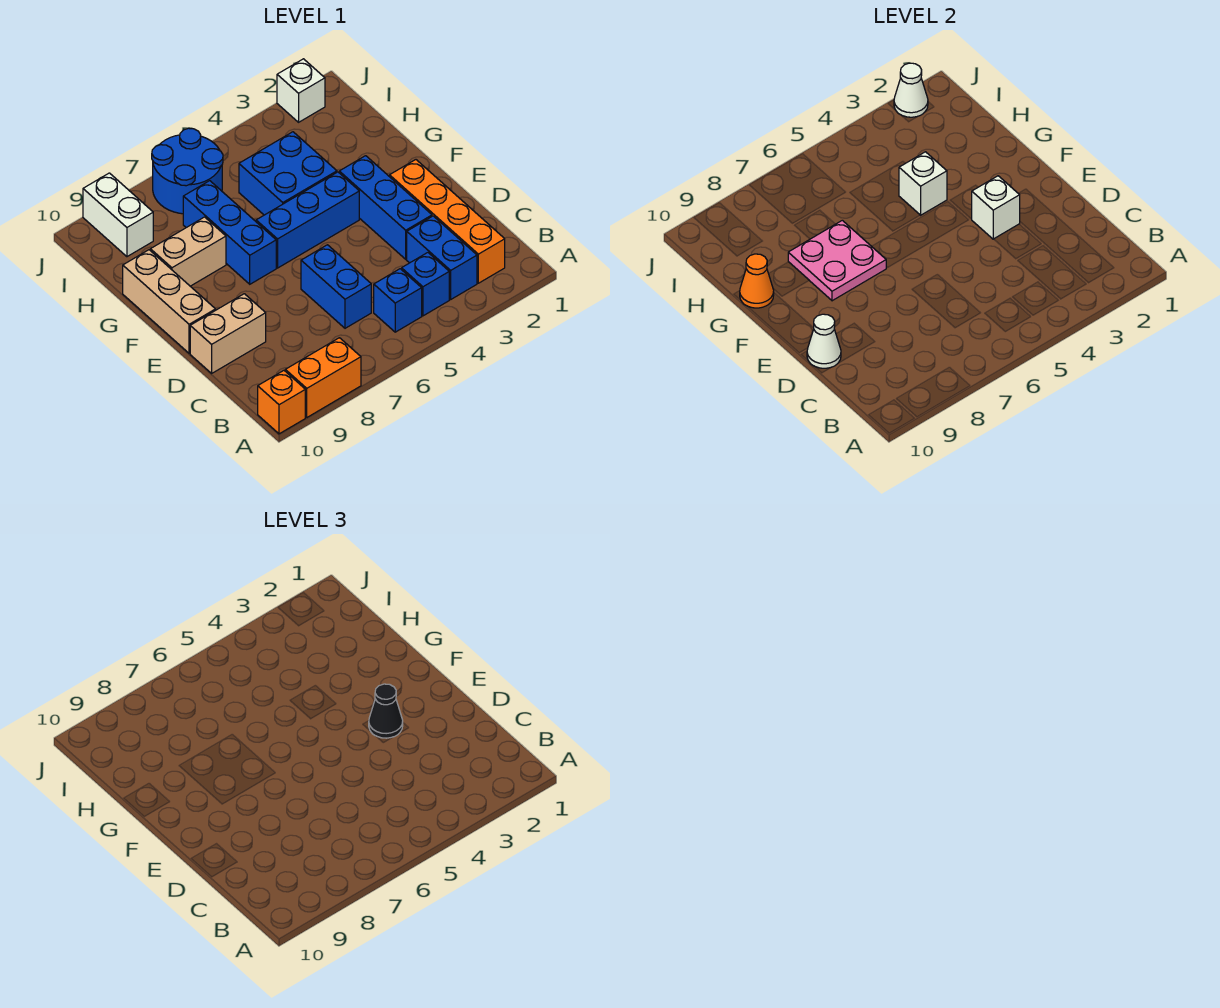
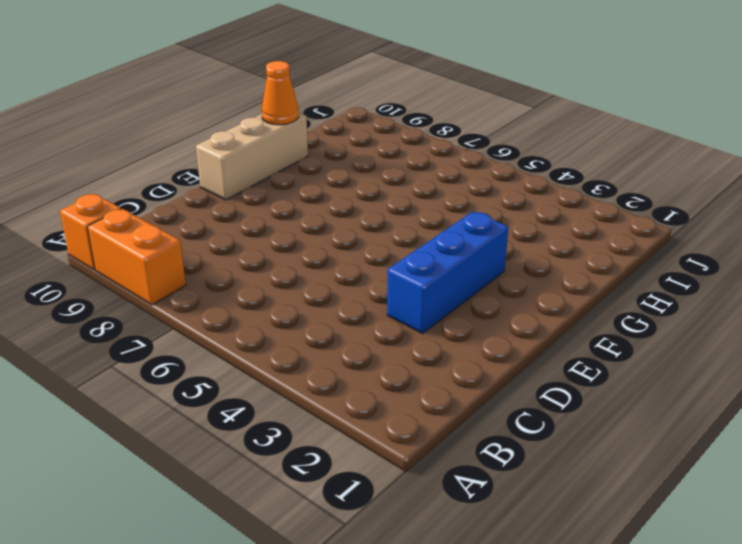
none -> orange brick B2:E2 level 1
none -> blue brick B3:C3 level 1
none -> blue brick B4 level 1

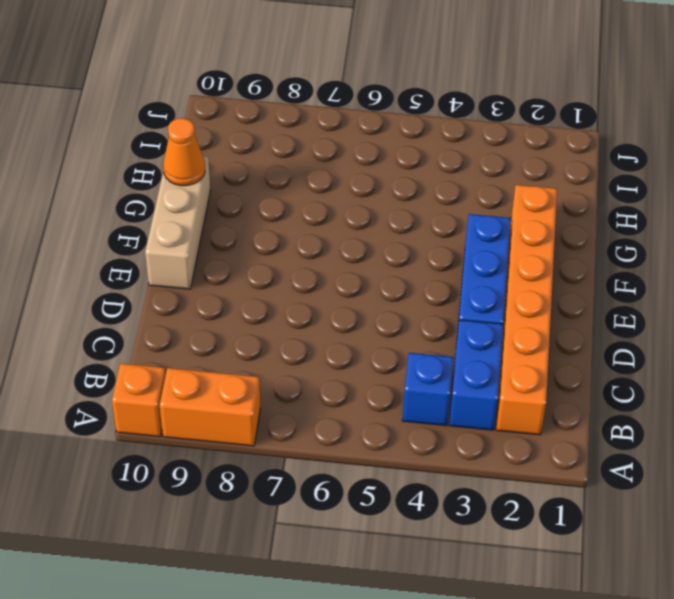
orange brick B2:G2 level 1 -> orange brick B2:E2 level 1
none -> blue brick B5 level 1
none -> blue brick C6:D6 level 1
none -> tan brick D9:D10 level 1

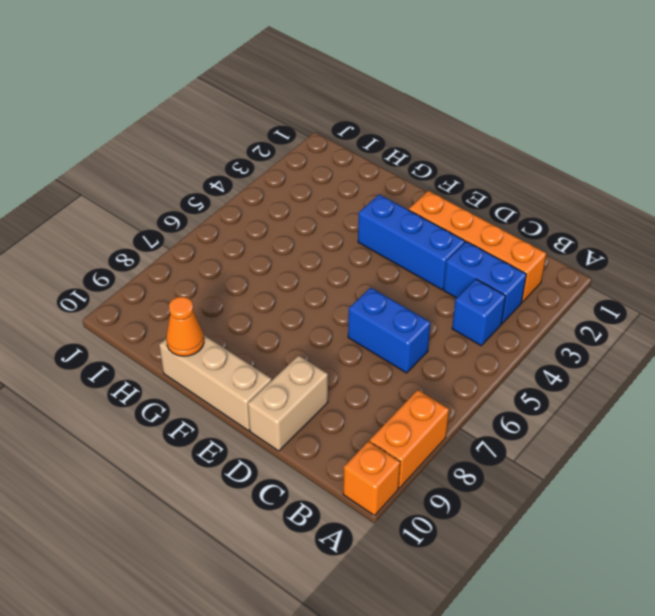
none -> blue brick B5 level 1
none -> blue brick F4:F6 level 1
none -> blue brick F7:H7 level 1

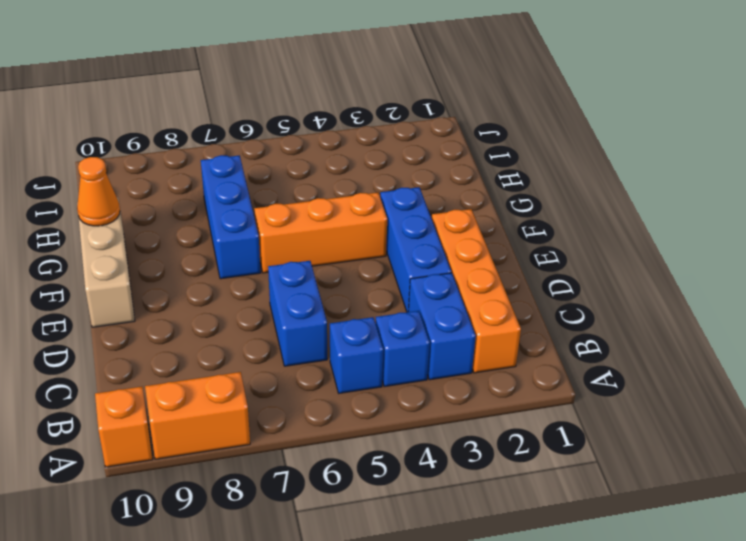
orange brick F4:F6 level 1 -> blue brick F4:F6 level 1
none -> tan brick D9:D10 level 1
none -> blue brick G4:H5 level 1
none -> tan brick G8:G9 level 1

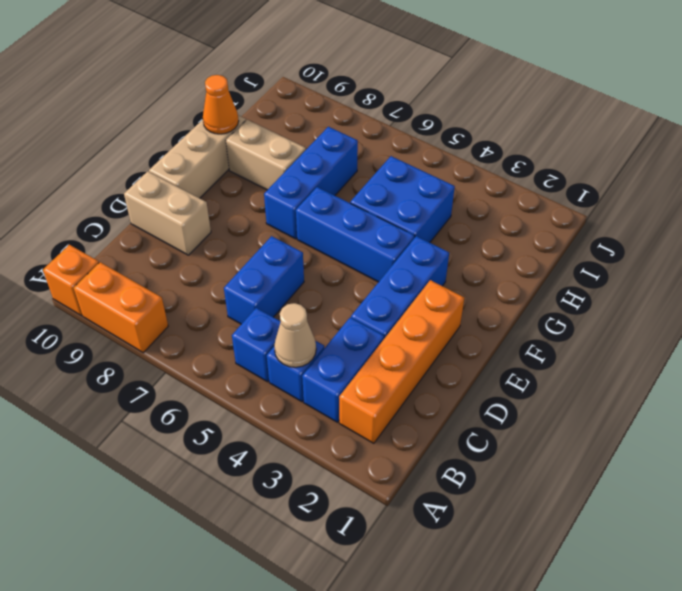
tan cone B4 level 2 -> none
none -> blue round brick I6:J7 level 1
none -> white brick I9:J9 level 1
none -> white brick J2 level 1

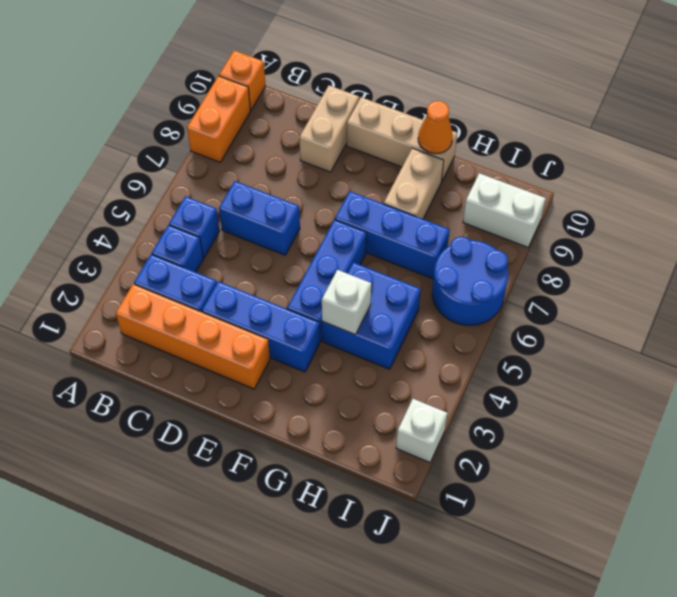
none -> white cone D10 level 2
none -> white brick E3 level 2
none -> pink plate F7:G8 level 2

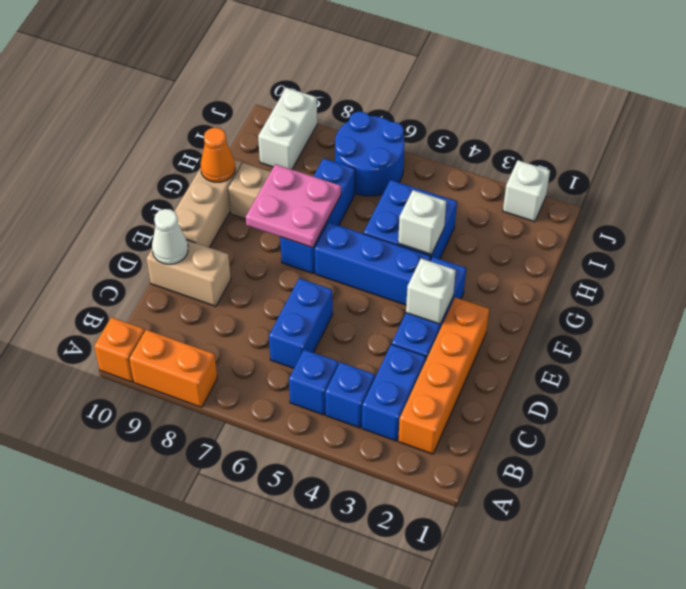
none -> white cone J2 level 2
none -> black cone E3 level 3

